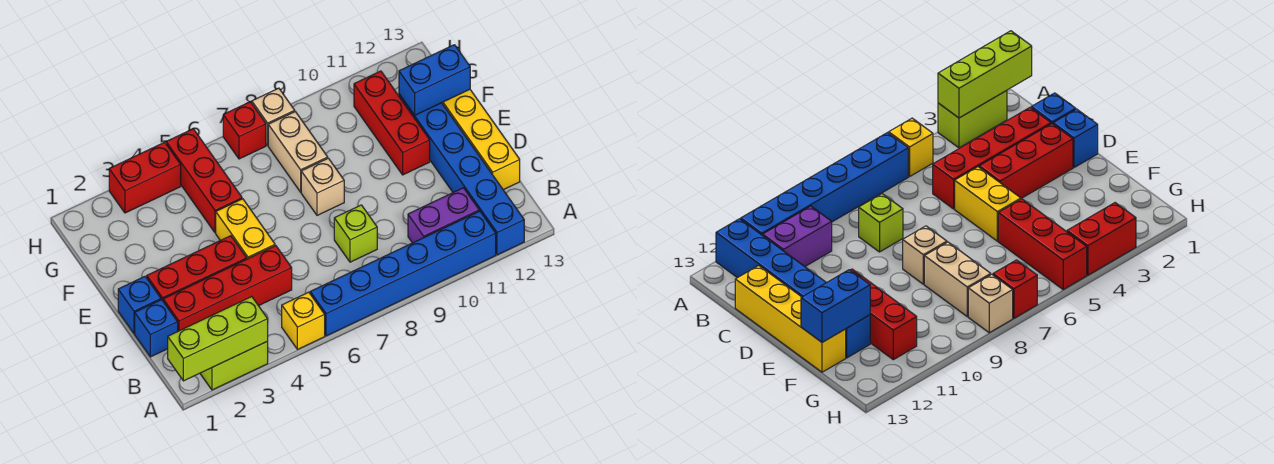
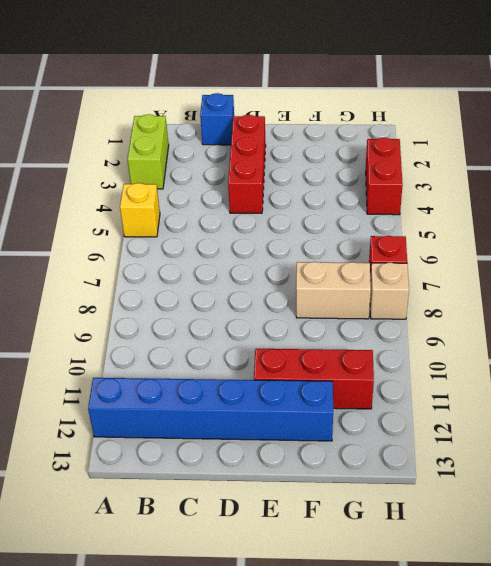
none -> blue brick A6:A11 level 1
none -> purple brick B10:B11 level 1
none -> red brick C2:C5 level 1

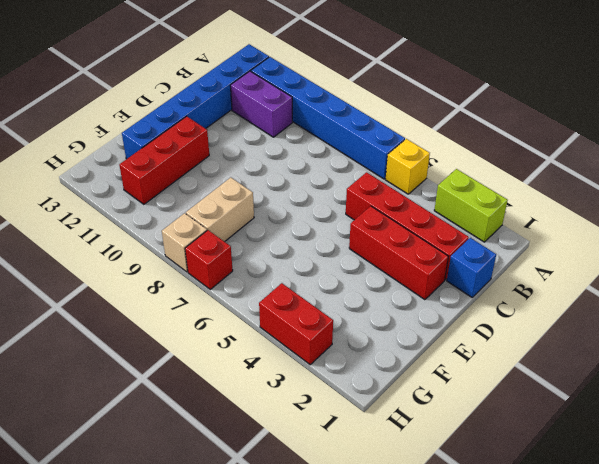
none -> lime brick C8 level 1
none -> yellow brick C13:F13 level 1
none -> blue brick D1 level 1

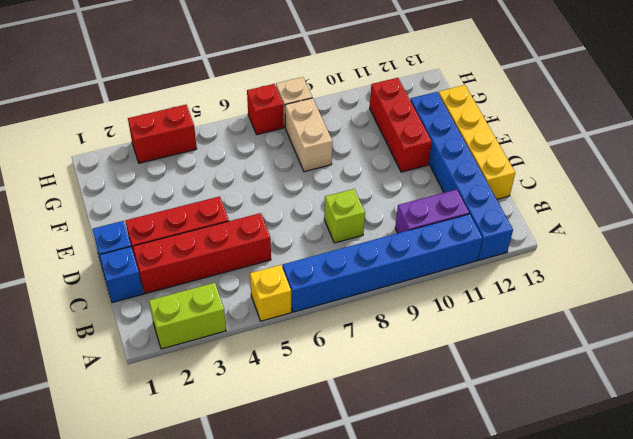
none -> yellow brick D5:E5 level 1
none -> tan brick E8 level 1
none -> red brick F5:H5 level 1

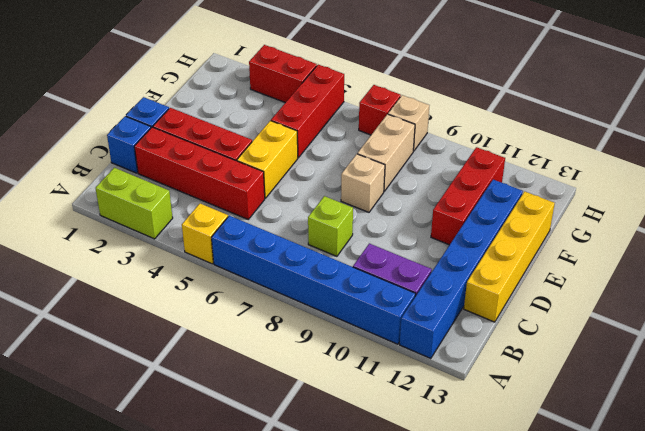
none -> lime brick A1:A3 level 2
none -> blue brick F12:F13 level 2

